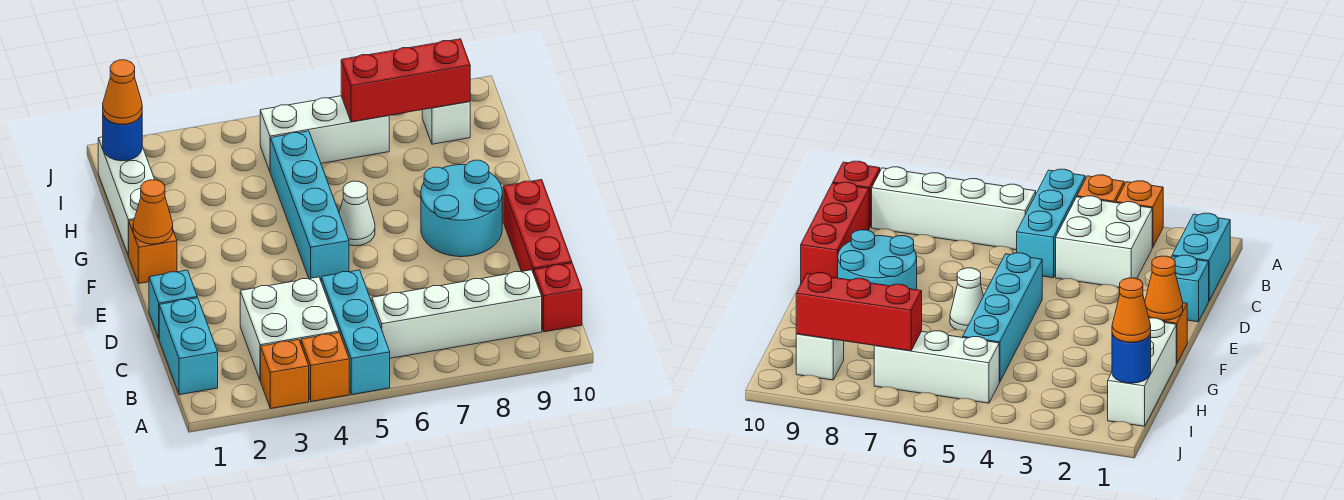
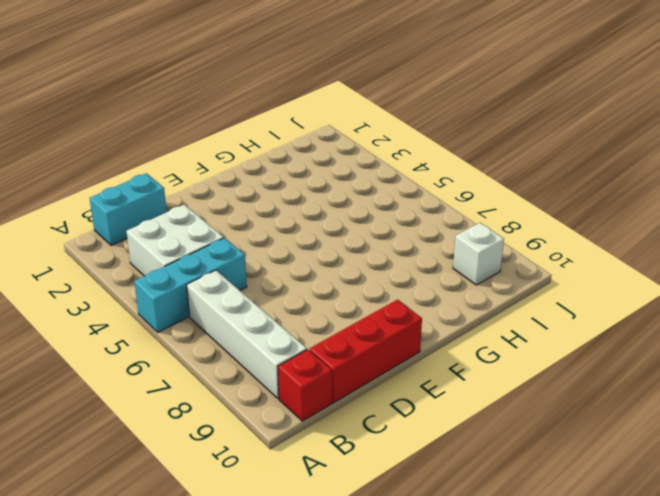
none -> orange brick A3 level 1
none -> orange brick A4 level 1
none -> cyan brick D1 level 1

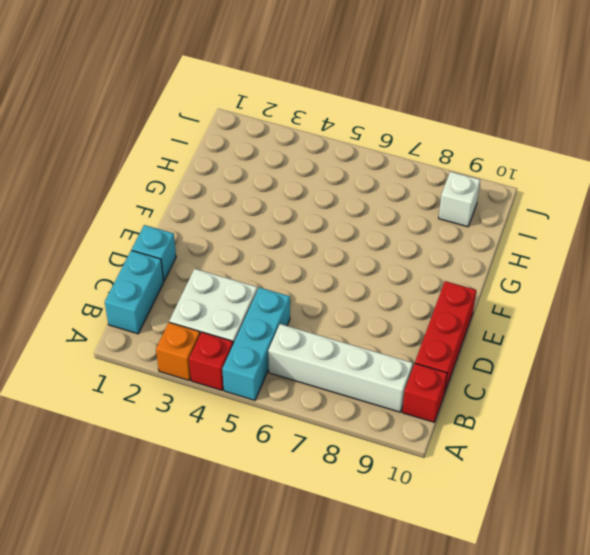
red brick A4 level 1 -> orange brick A4 level 1
none -> cyan brick E5:H5 level 1
none -> cyan round brick E8:F9 level 1
none -> orange brick F1 level 1

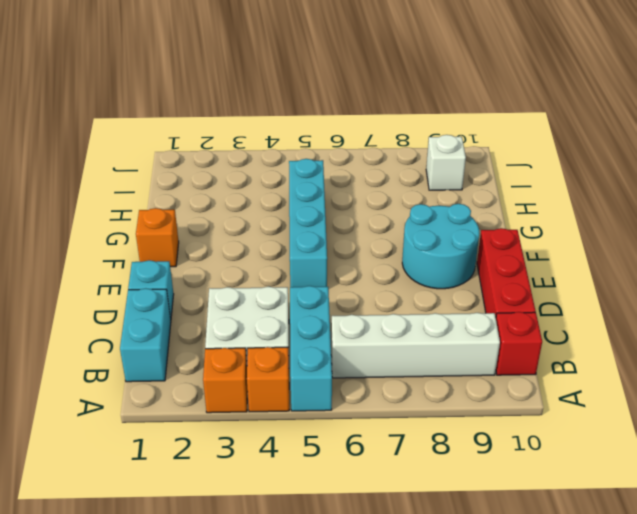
none -> white cone F6 level 1
none -> white brick G1:I1 level 1
none -> white brick I5:I7 level 1

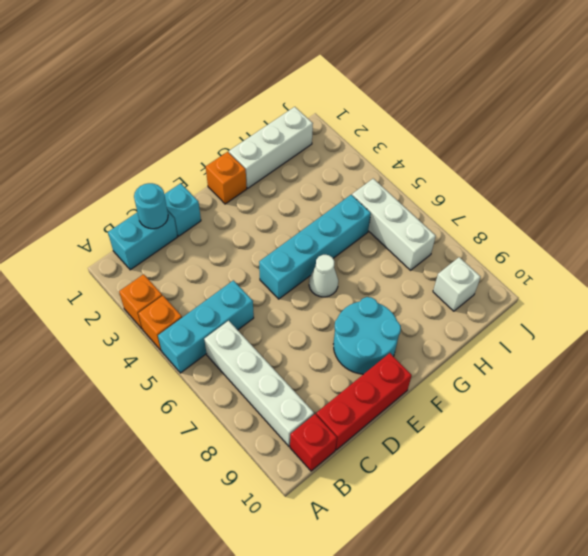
cyan round brick C1 level 2 -> none
none -> white brick B3:C4 level 1
none -> orange cone F1 level 2
none -> blue round brick I1 level 2

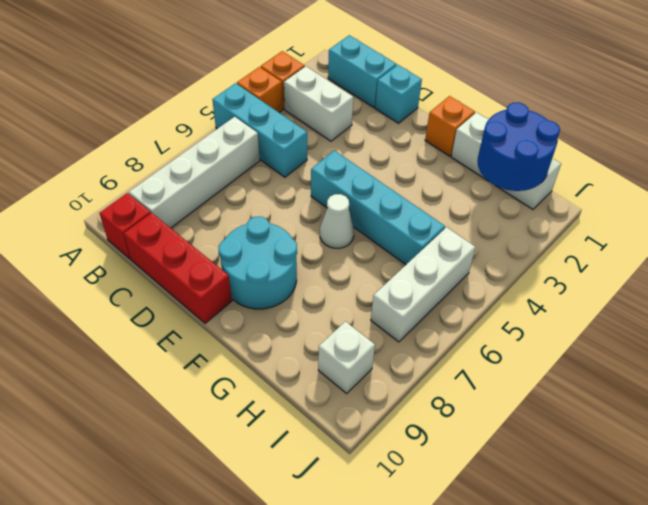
white brick B3:C3 level 1 -> white brick B3:C4 level 1
blue round brick H1:I2 level 2 -> blue round brick I1 level 2
none -> orange cone F1 level 2
none -> red brick I7:I9 level 2
none -> orange cone I1 level 3

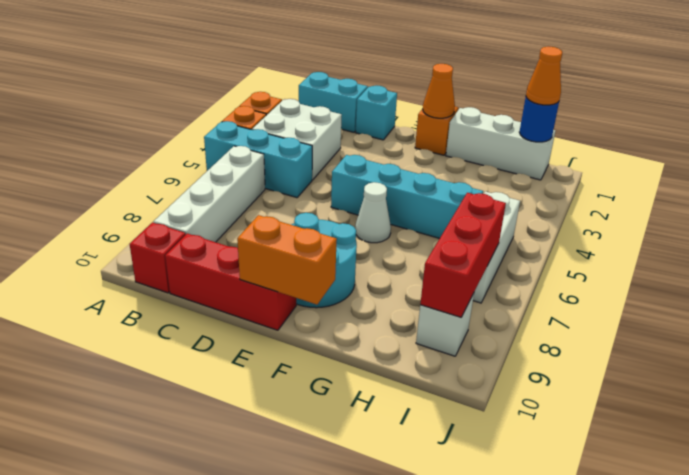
orange brick E10:F10 level 2 -> none

